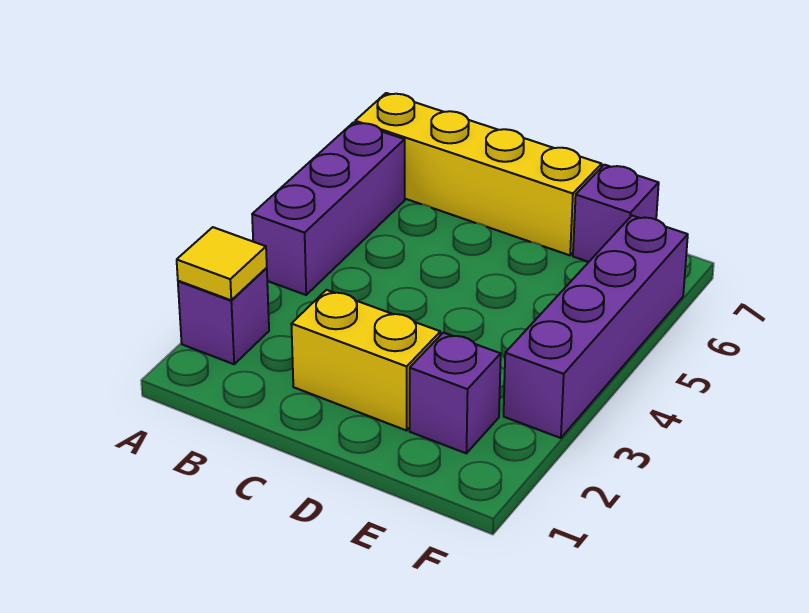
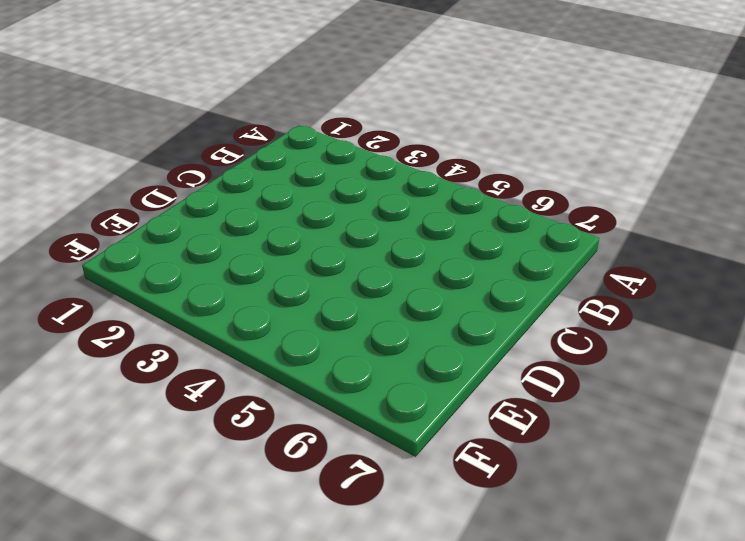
none -> purple brick A2 level 1
none -> purple brick A4:A6 level 1

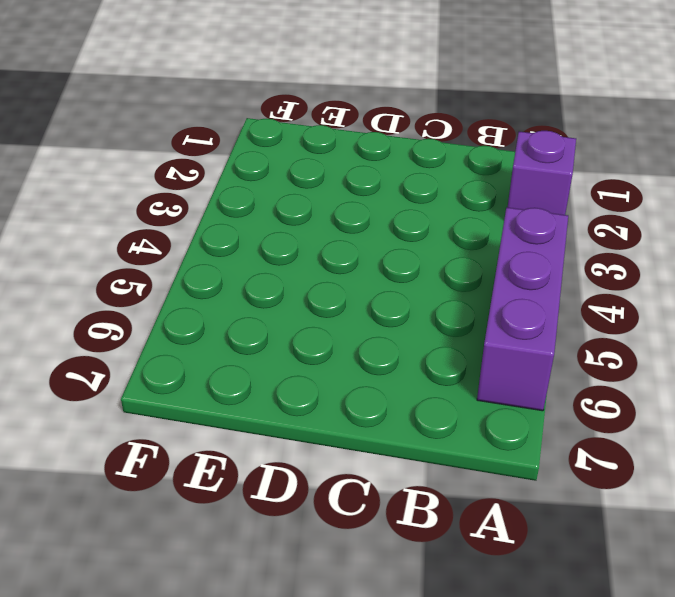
none -> yellow brick A7:D7 level 1
none -> yellow brick C2:D2 level 1

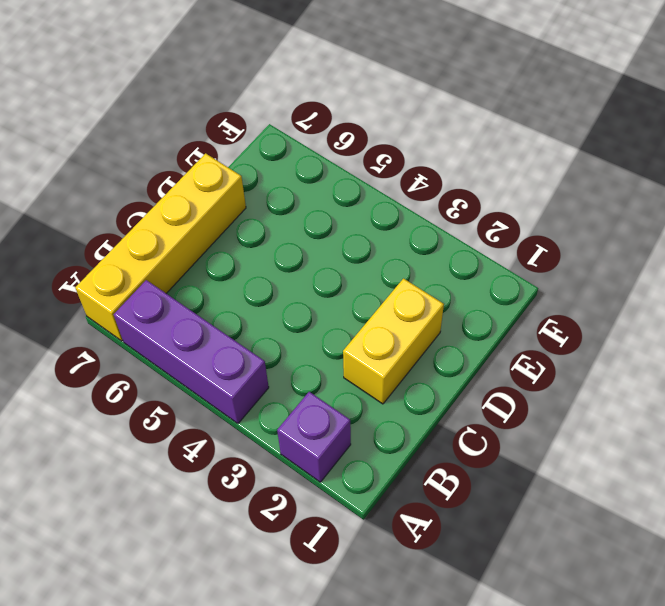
none -> purple brick E2 level 1
none -> purple brick E7 level 1

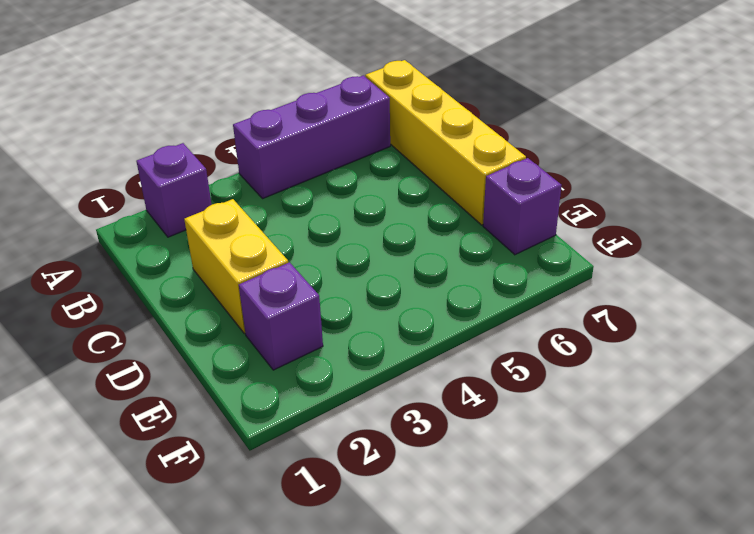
none -> purple brick F3:F6 level 1
none -> yellow tile A2 level 2

